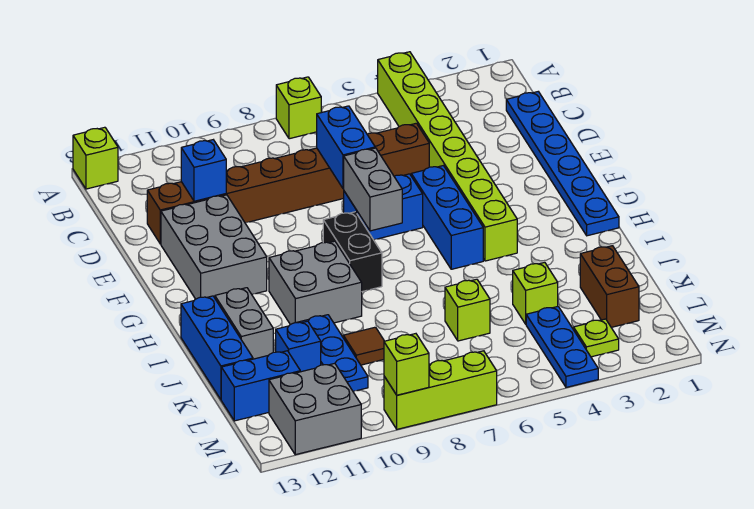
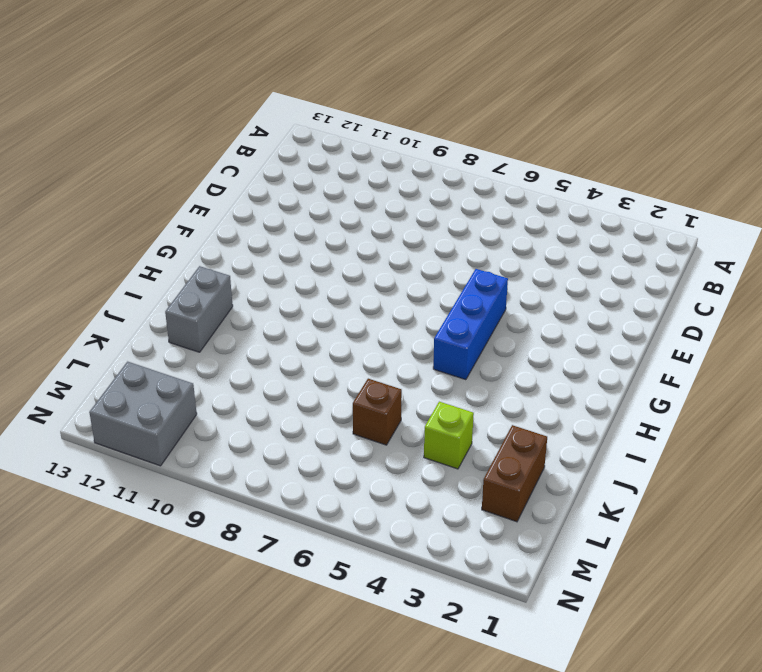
brown brick K6 level 1 -> lime brick K6 level 1
none -> lime brick A4:H4 level 1
none -> lime brick A7 level 1
none -> lime brick A13 level 1

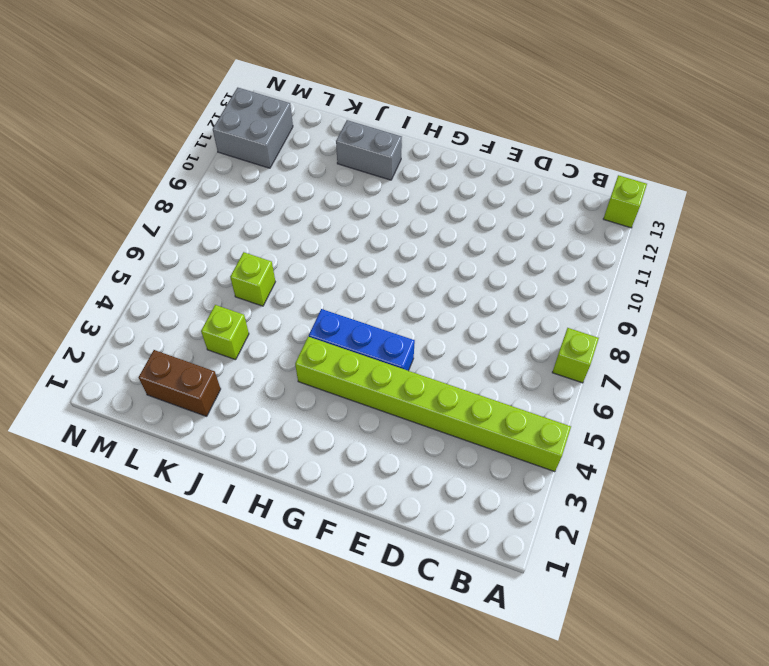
none -> blue plate C1:H1 level 1
none -> brown brick D5:D12 level 1
none -> grey brick E11:G12 level 1

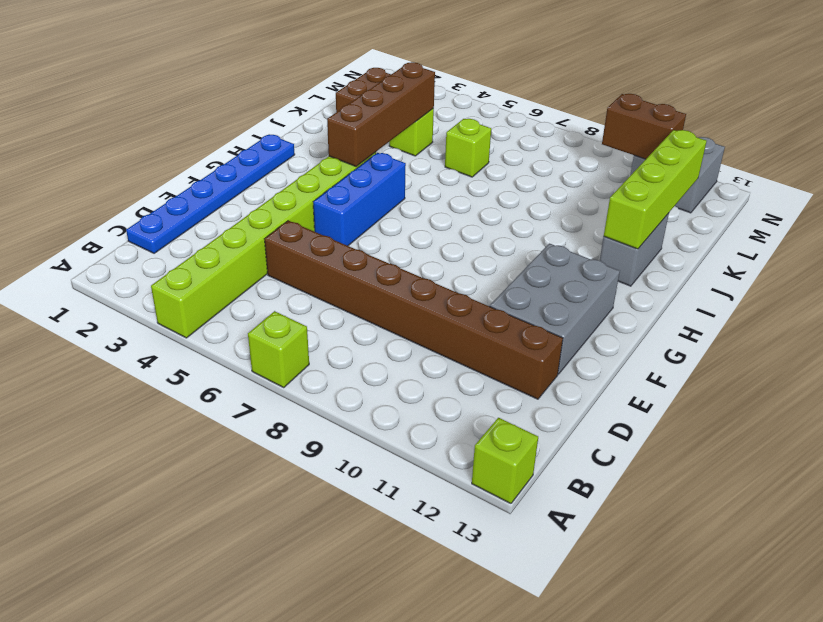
brown brick H4:K4 level 2 -> none
lime brick I12:L12 level 2 -> none
brown brick M10:M11 level 2 -> none
none -> blue brick F6:F7 level 1
none -> black brick G8:H8 level 1
none -> grey brick H9:I10 level 1

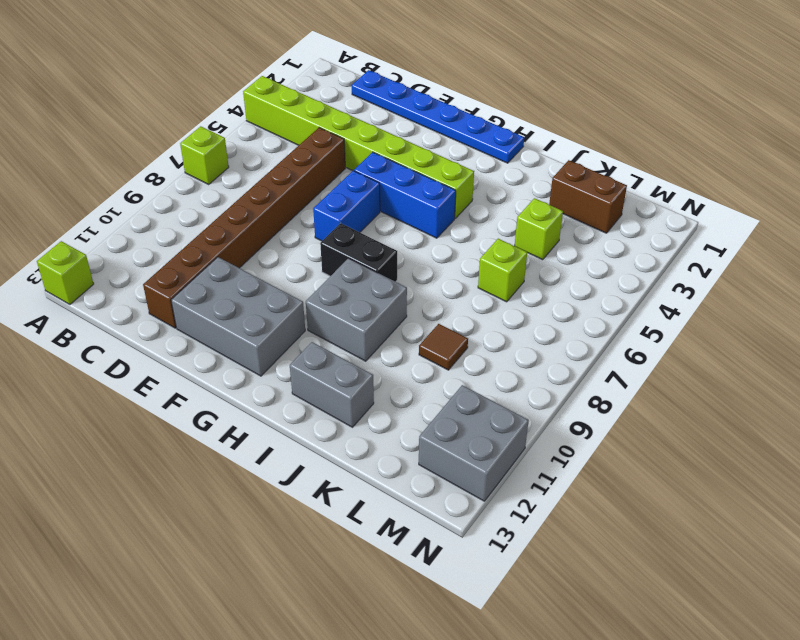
none -> blue brick I13:K13 level 1
none -> blue plate J10:L10 level 1
none -> blue brick K11 level 1

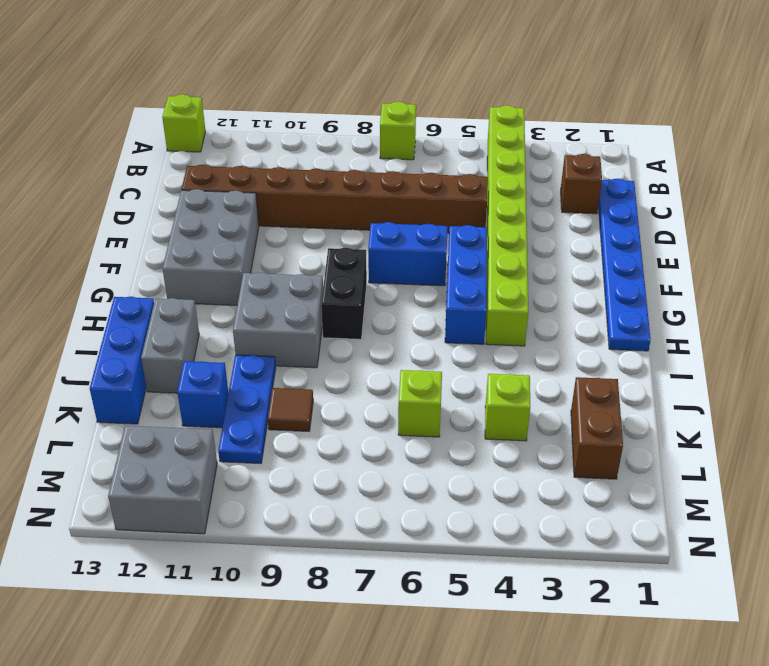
brown brick C2 level 1 -> none
none -> blue plate L4:N4 level 1
none -> blue brick L12:L13 level 1
none -> lime plate M3 level 1

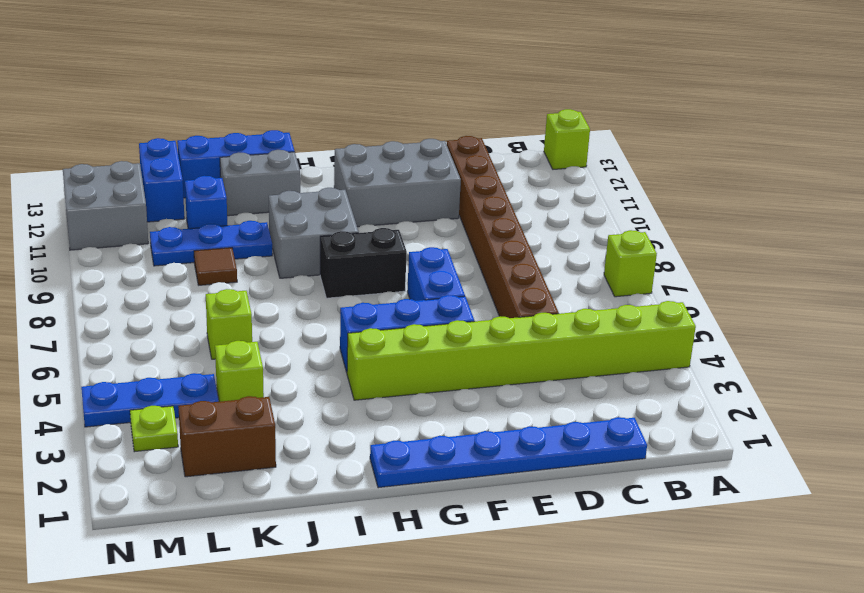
none -> lime brick N7:N9 level 1
none -> blue brick D7:E7 level 2
none -> blue brick D11 level 2

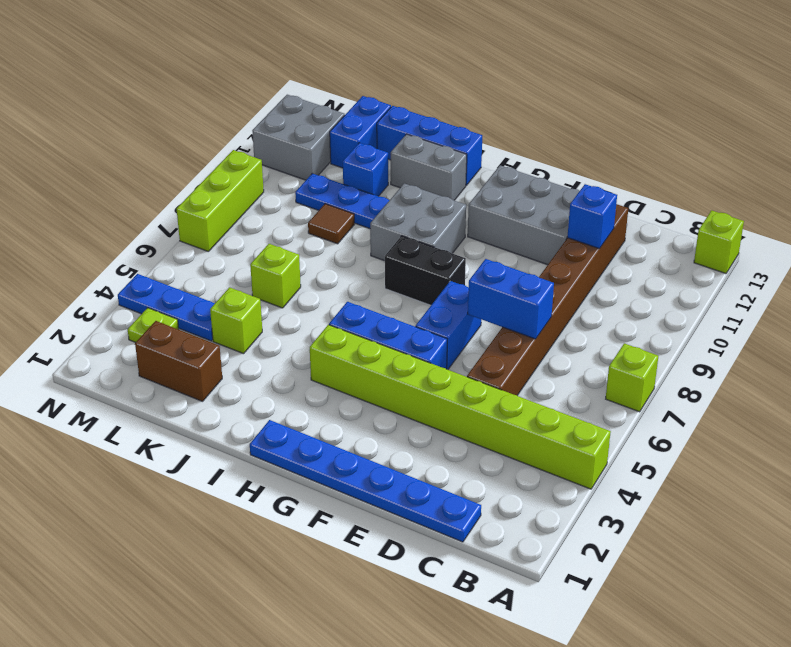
none -> grey brick F7:G7 level 2
none -> lime brick N9 level 2

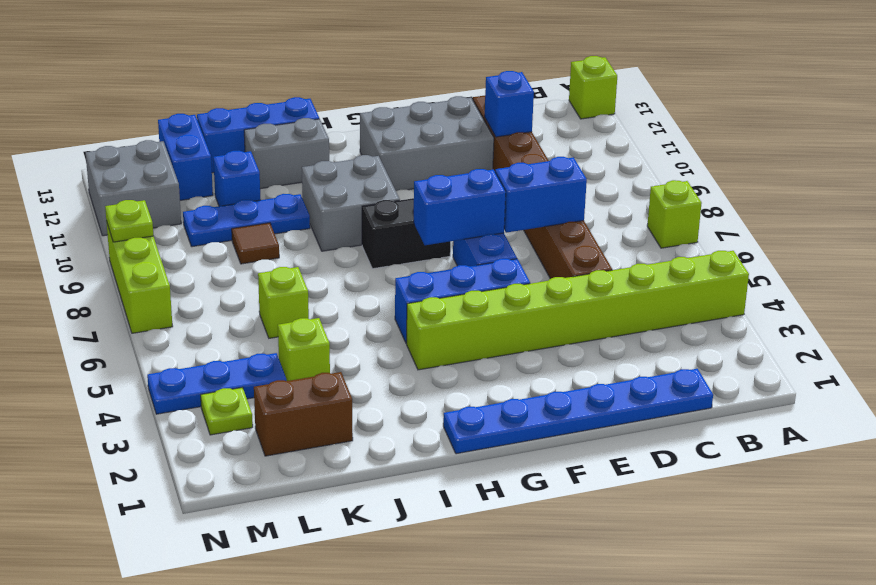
blue brick F7:G7 level 2 -> grey brick F7:G7 level 2
lime plate N9 level 2 -> lime brick N9 level 2

